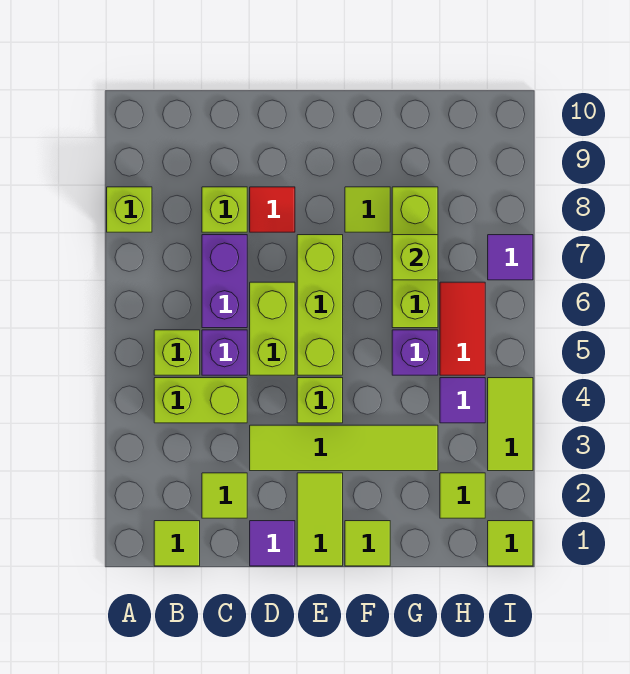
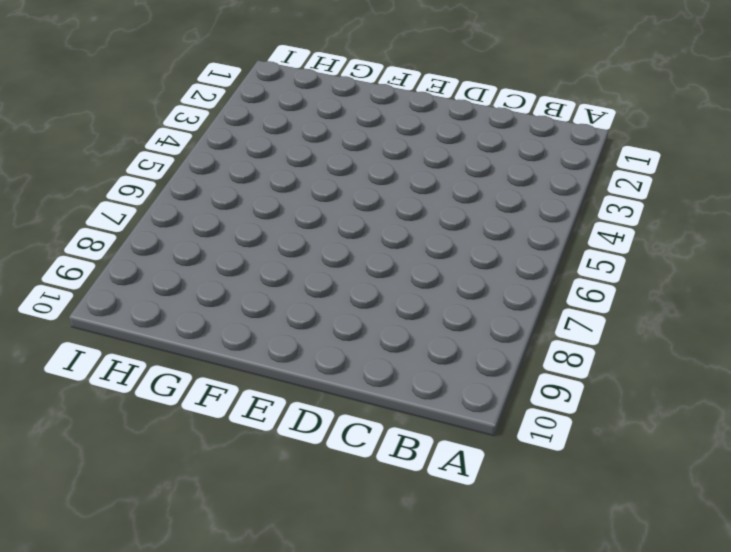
none -> lime brick A8 level 1
none -> lime tile B1 level 1
none -> lime brick B4:C4 level 1

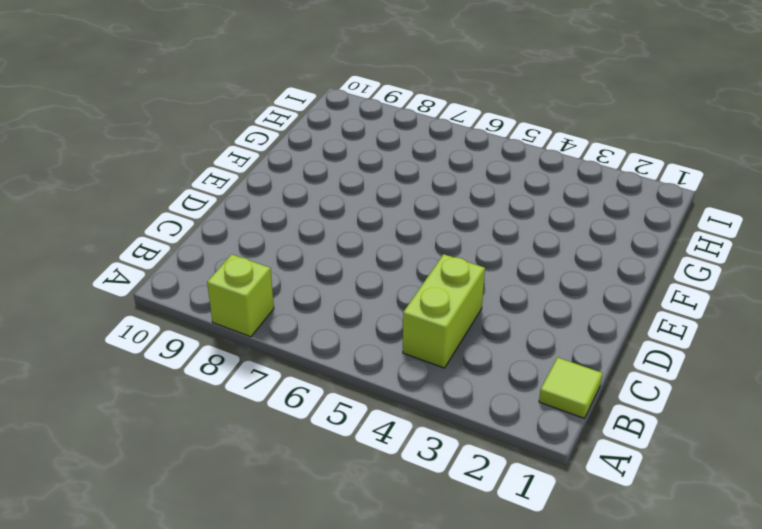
none -> lime brick B5 level 1
none -> lime tile C2 level 1
none -> purple brick C5 level 1

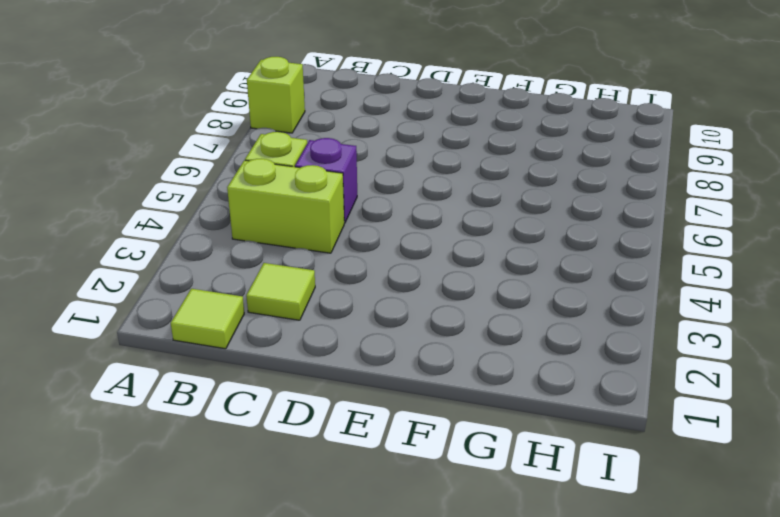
none -> purple brick C6:C7 level 1
none -> lime brick C8 level 1
none -> purple tile D1 level 1

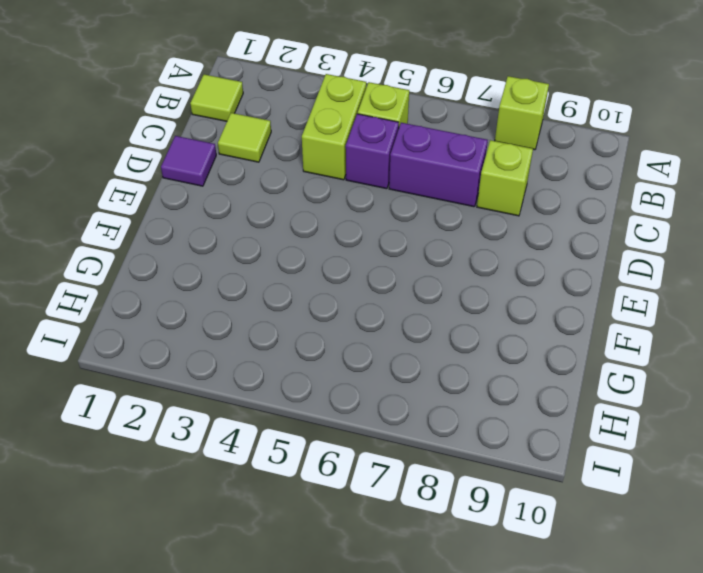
none -> lime tile D3:G3 level 1
none -> lime brick D5:D6 level 1
none -> red tile D8 level 1

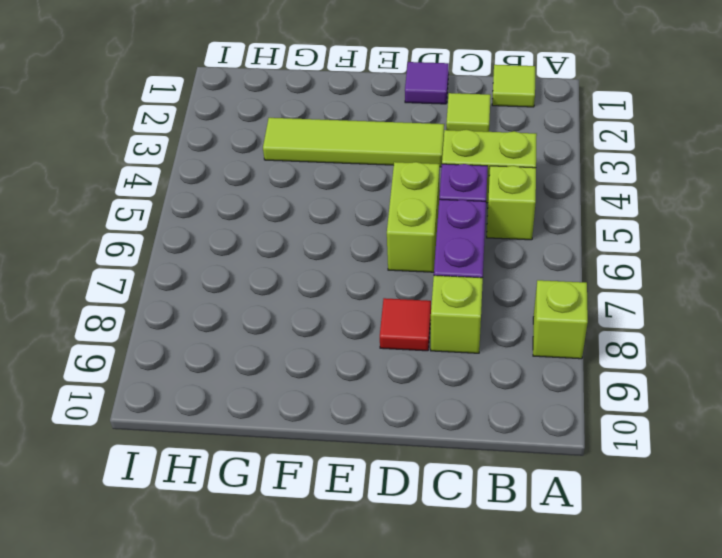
none -> lime tile E1:E2 level 1
none -> lime brick E4 level 1
none -> lime brick E5:E7 level 1

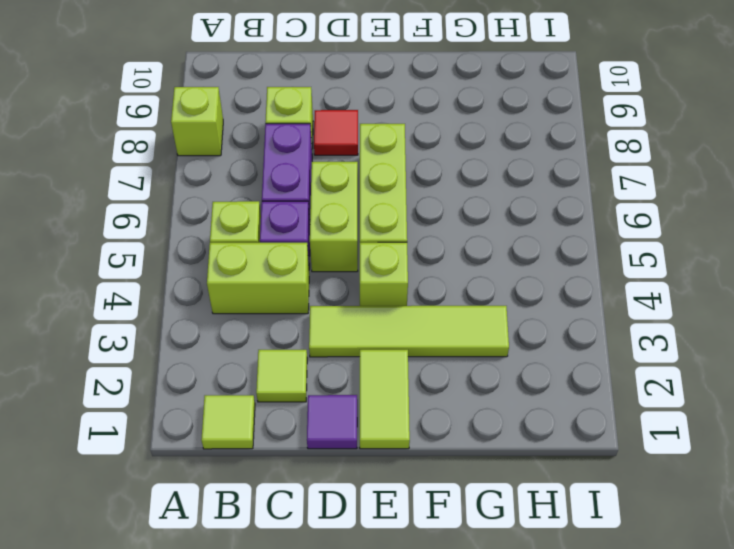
none -> lime tile F1 level 1
none -> lime tile F8 level 1
none -> purple brick G5 level 1

